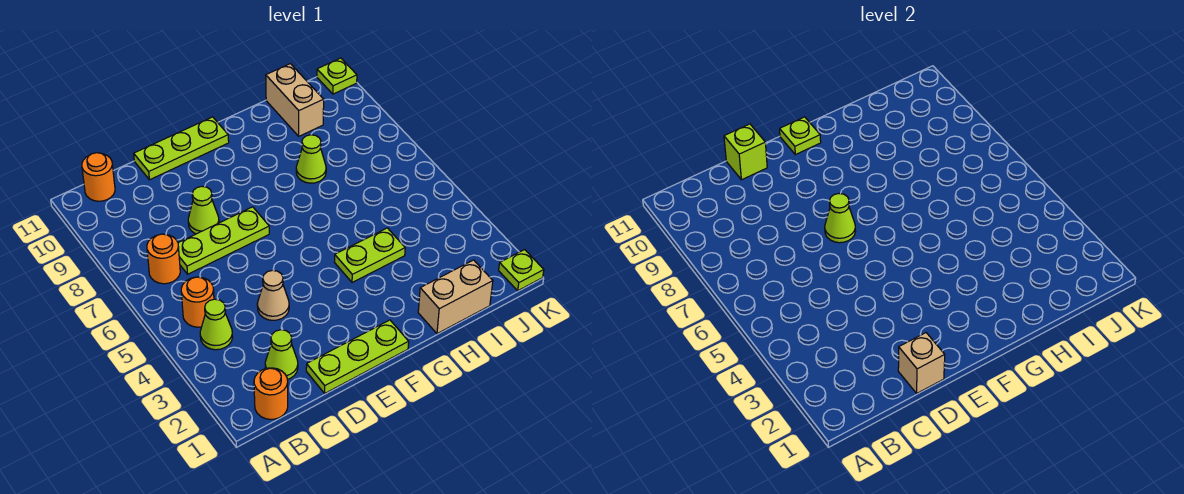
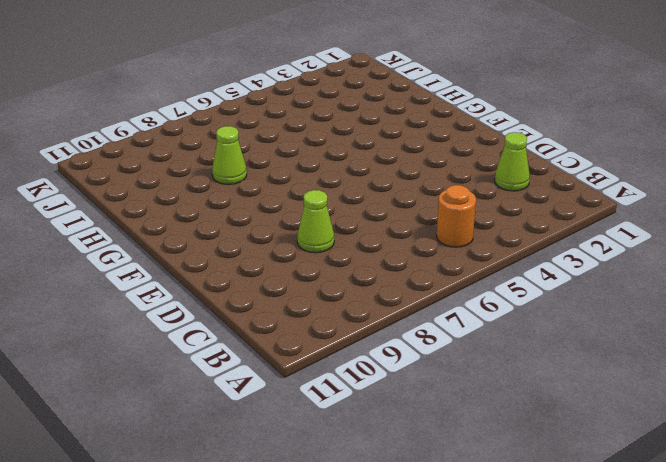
none -> orange round brick B1 level 1
none -> lime cone B4 level 1
none -> orange round brick B7 level 1

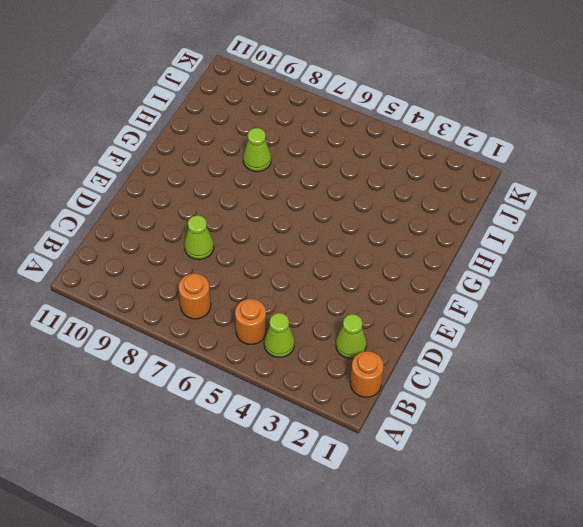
none -> orange round brick B11 level 1
none -> lime plate C7:E7 level 1
none -> lime plate D1:F1 level 1

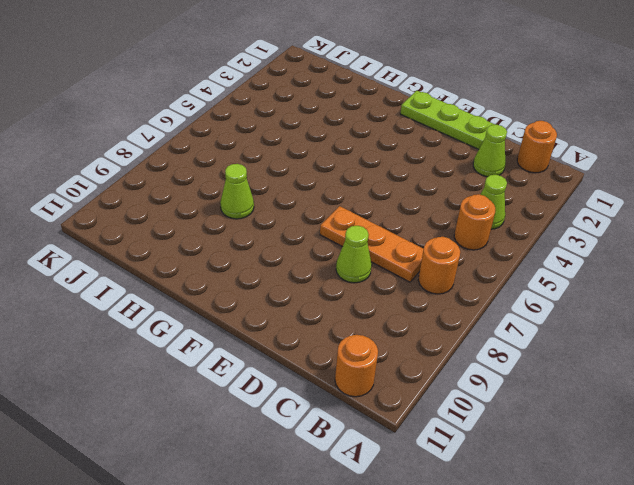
orange plate C7:E7 level 1 -> lime plate C7:E7 level 1
none -> tan cone D4 level 1
none -> lime plate D11:F11 level 1
none -> lime plate G4:H4 level 1

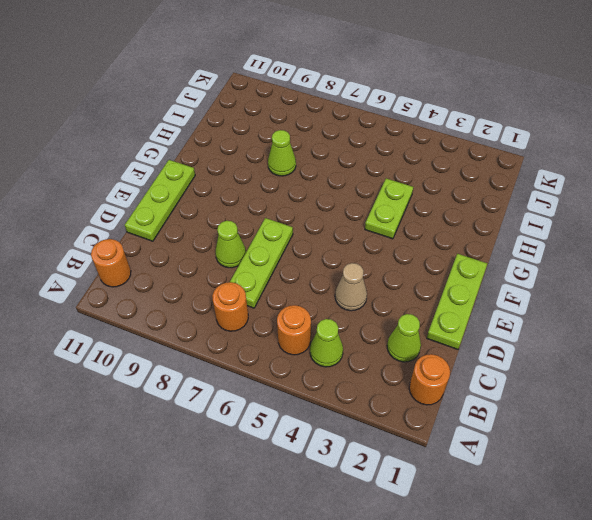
none -> tan brick H1:I1 level 1
none -> tan brick I10:I11 level 1
none -> lime plate K1 level 1

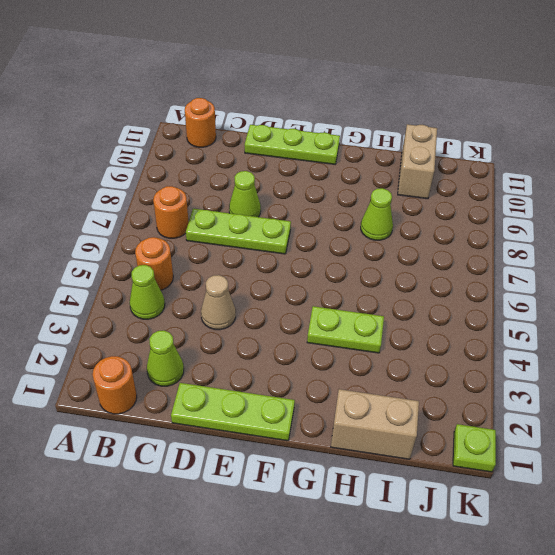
none -> lime plate K11 level 1
none -> tan brick D1 level 2
none -> lime brick D11 level 2

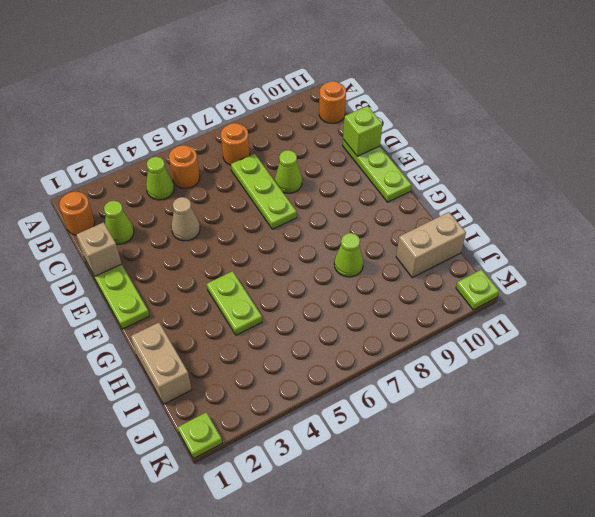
none -> lime cone E7 level 2
none -> lime plate F11 level 2

